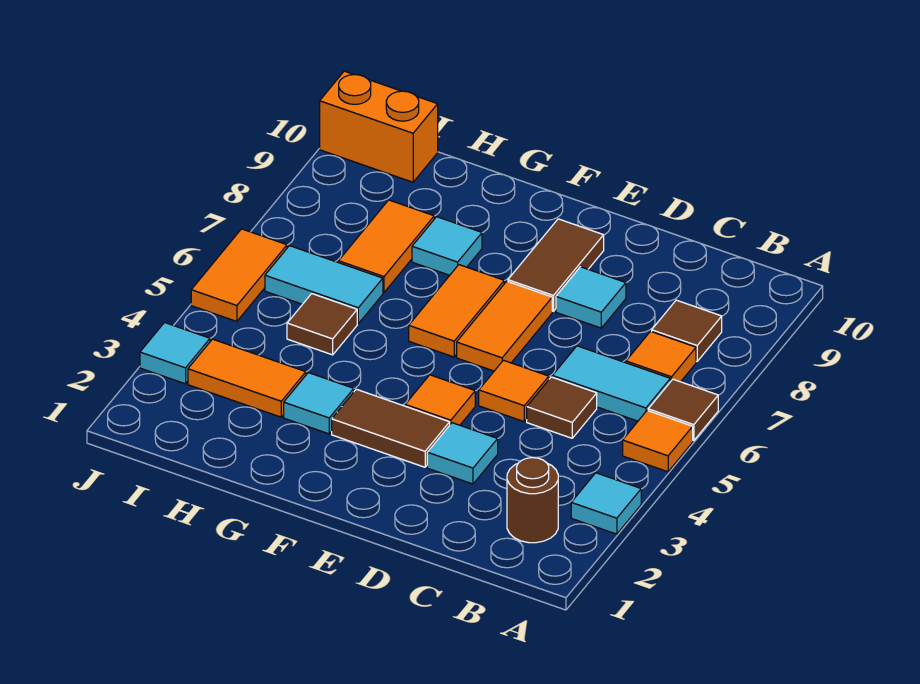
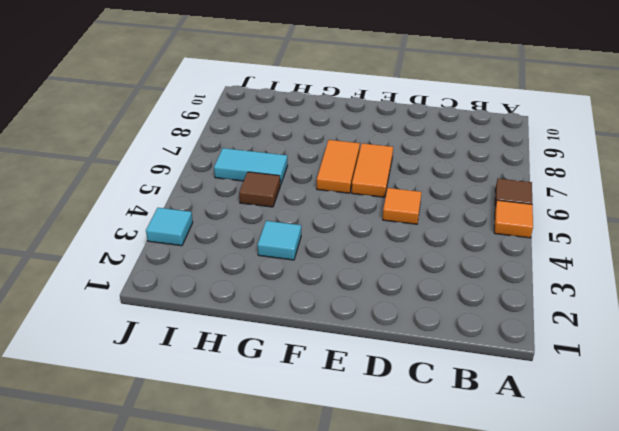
none -> cyan tile A3 level 1
none -> brown round brick B2 level 1
none -> cyan tile B6:C6 level 1

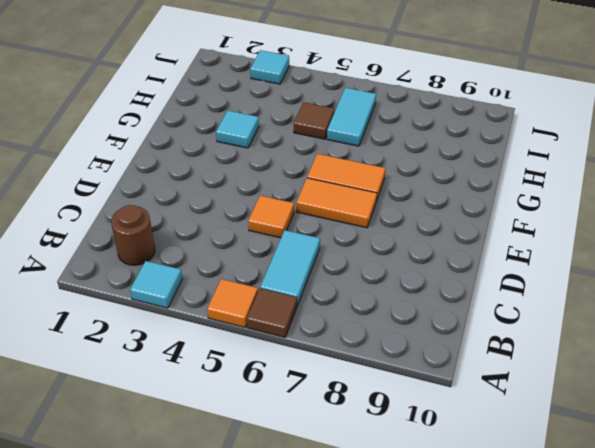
none -> orange tile B7 level 1
none -> brown tile B8 level 1
none -> brown tile C5 level 1

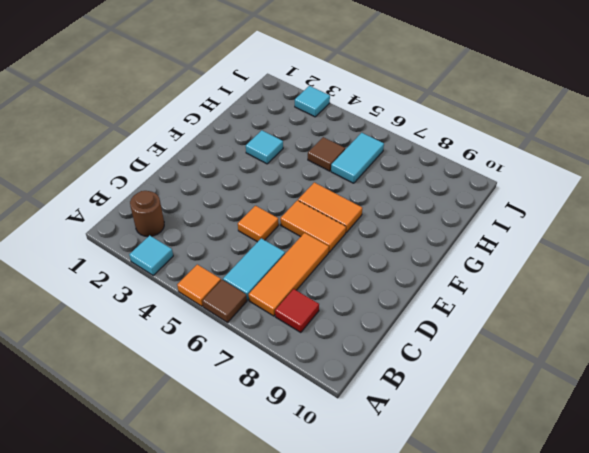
orange tile B7:D7 level 1 -> orange tile B7 level 1
red tile B8 level 1 -> brown tile B8 level 1
none -> brown tile C5 level 1
none -> cyan tile D3 level 1
none -> cyan tile D8 level 1

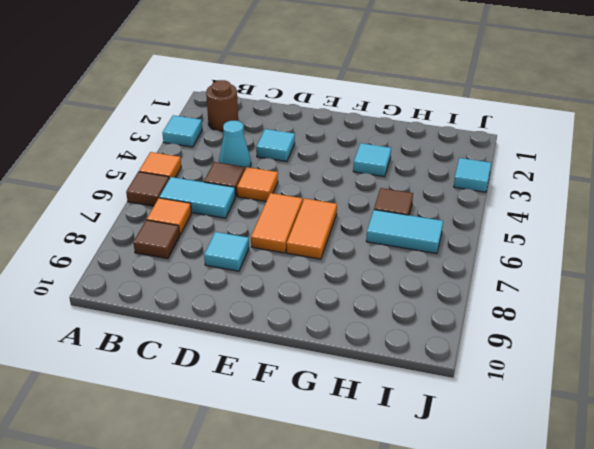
cyan cone C4 level 1 -> none
none -> brown tile E3:F3 level 1
none -> orange tile E4 level 1
none -> brown tile E8:E9 level 1

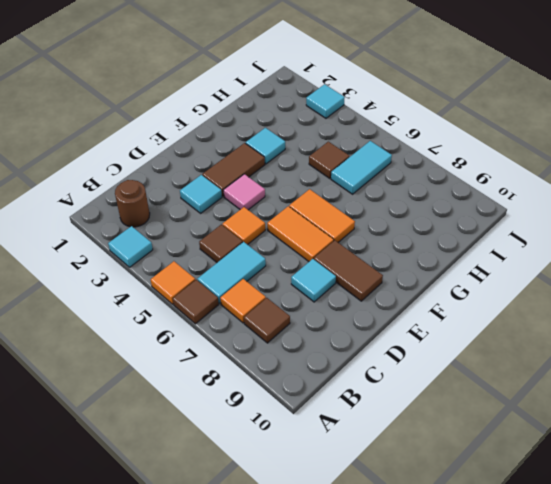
pink tile E4 level 1 -> orange tile E4 level 1
none -> cyan tile G8 level 1
none -> orange tile H3:I3 level 1
none -> orange tile H7:H8 level 1

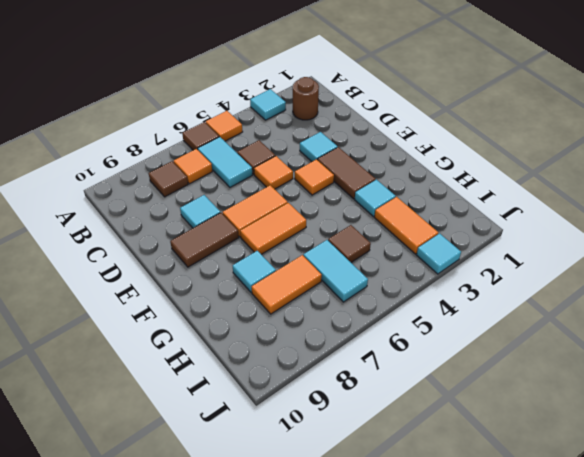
none -> orange brick I10:J10 level 1
none -> orange tile J5:J6 level 1

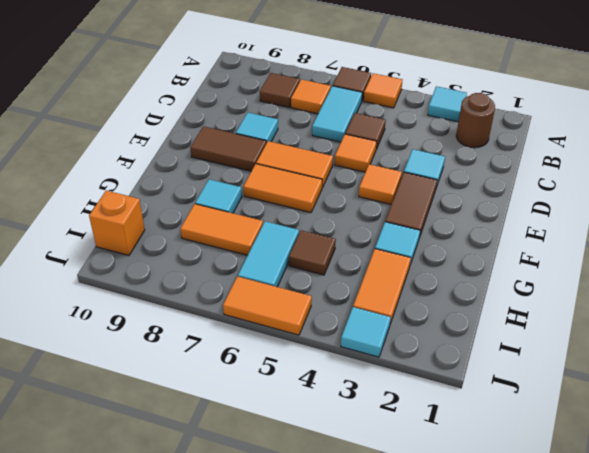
orange brick I10 level 1 -> orange brick I10:J10 level 1

